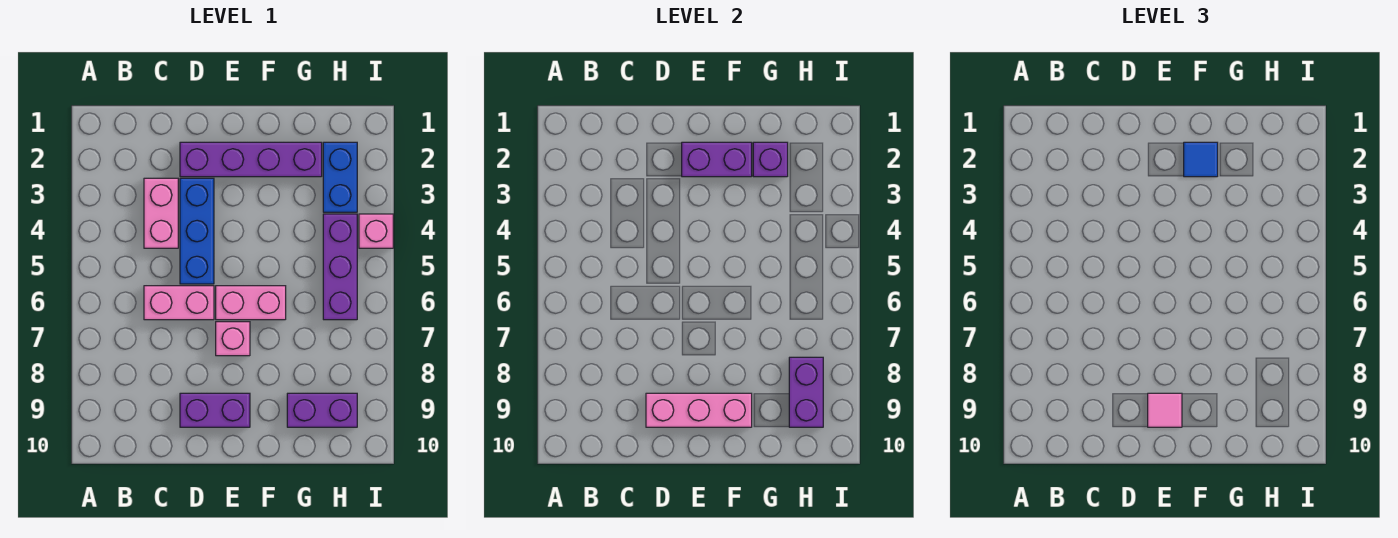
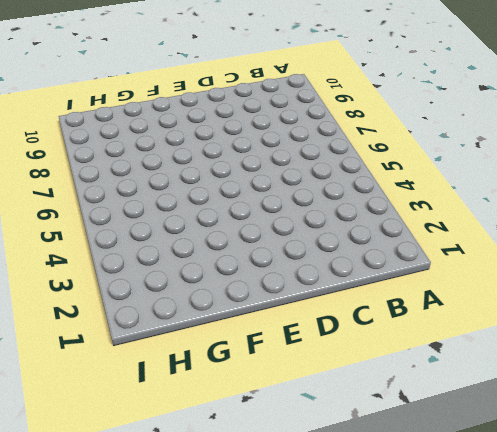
none -> pink brick C3:C4 level 1
none -> pink brick C6:D6 level 1
none -> purple brick D2:G2 level 1

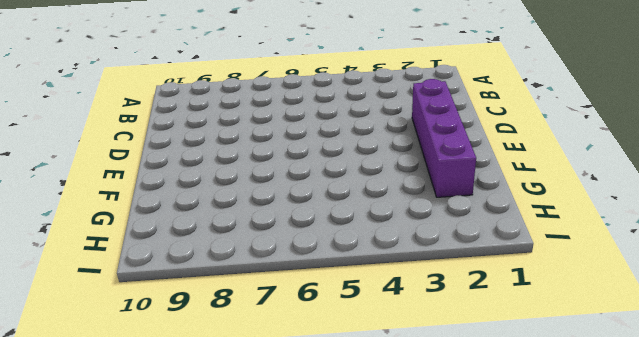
none -> pink brick C3:C4 level 1
none -> pink brick C6:D6 level 1
none -> blue brick D3:D5 level 1

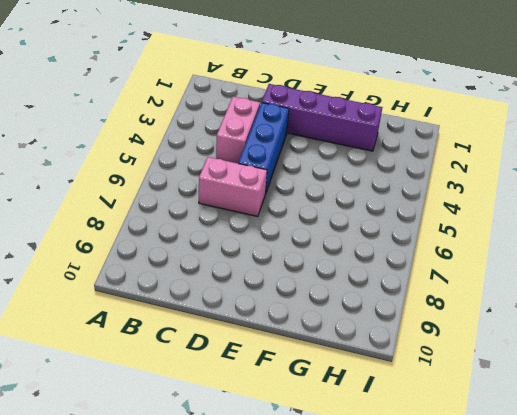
none -> purple brick D9:E9 level 1
none -> pink brick E6:F6 level 1
none -> pink brick E7 level 1

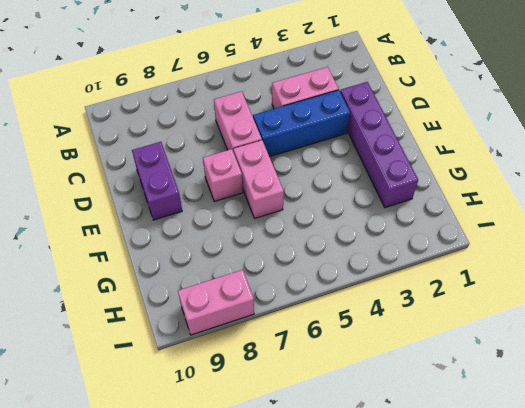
pink brick I8:I9 level 1 -> none
none -> purple brick G9:H9 level 1
none -> blue brick H2:H3 level 1
none -> purple brick H4:H6 level 1

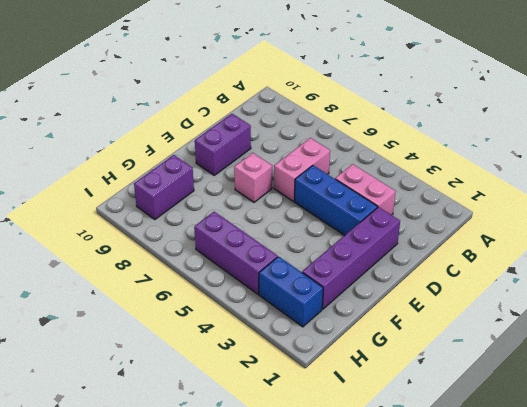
none -> pink brick E6:F6 level 1
none -> pink brick I4 level 1
none -> pink brick D9:F9 level 2

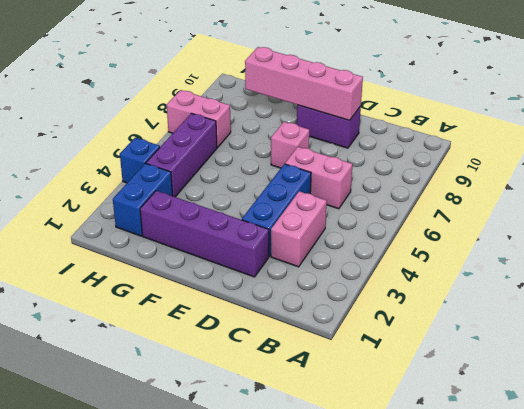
pink brick D9:G9 level 2 -> pink brick D9:F9 level 2
pink brick H7:I7 level 1 -> pink brick E6:F6 level 1
blue brick I4 level 1 -> pink brick I4 level 1
none -> purple brick G9:H9 level 1
none -> purple brick E2:F2 level 2
none -> purple brick G2 level 2

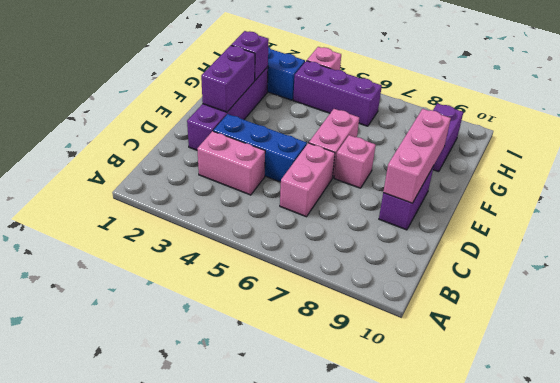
none -> purple brick H8:H9 level 2
none -> pink tile E9 level 3
none -> blue tile F2 level 3

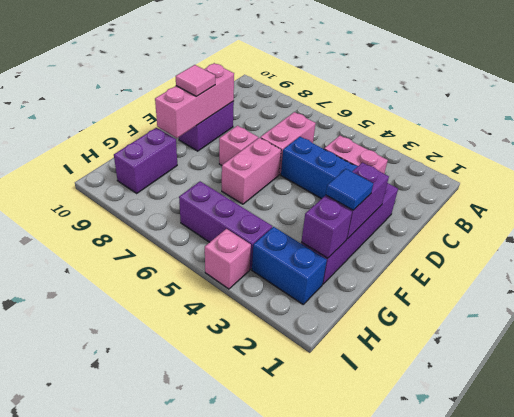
none -> purple brick H8:H9 level 2

